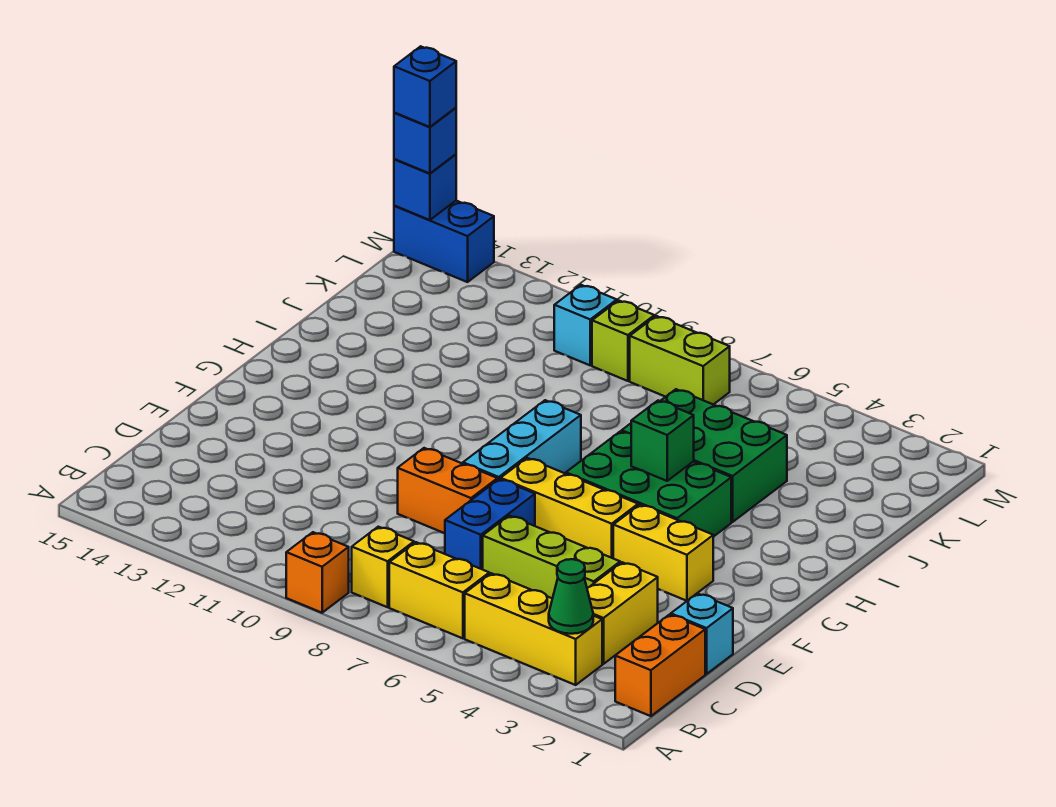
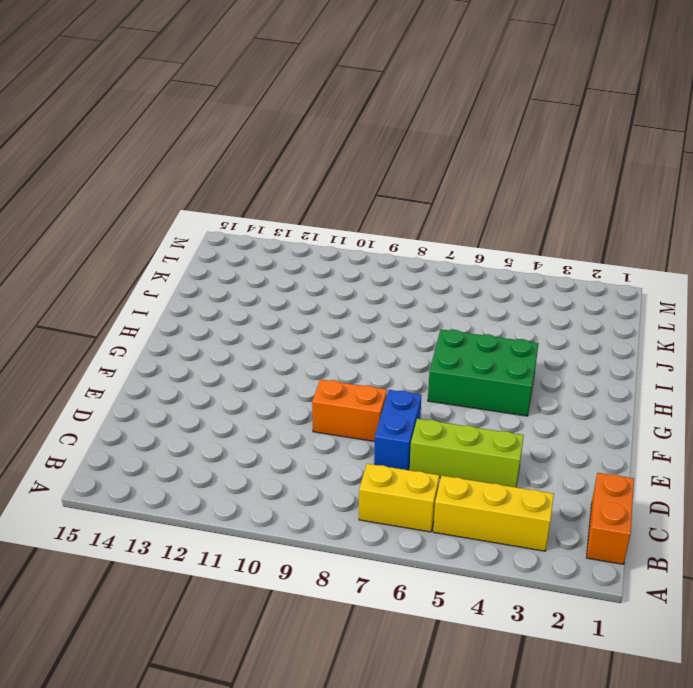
none -> orange brick A9 level 1
none -> yellow brick B8 level 1
none -> yellow brick C3:D3 level 1

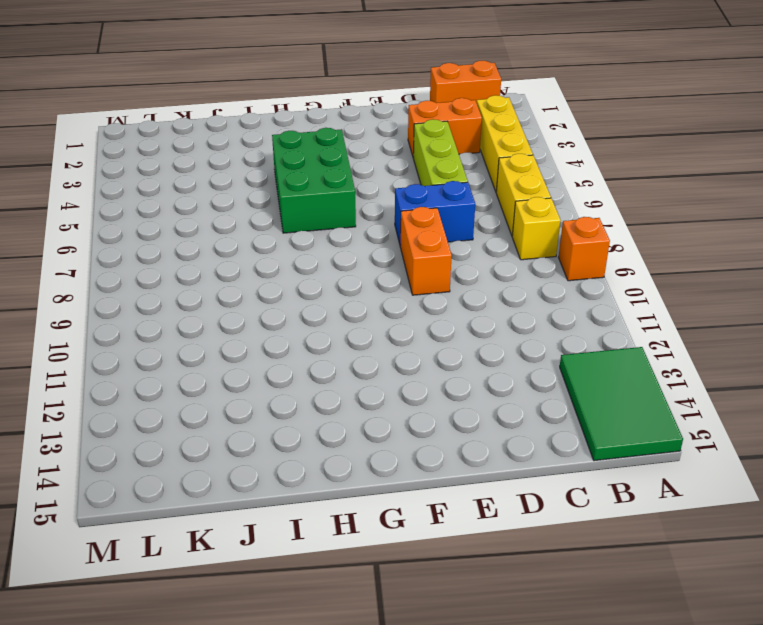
green tile A13:B15 level 1 -> none
orange brick C3:D3 level 1 -> yellow brick C3:D3 level 1
none -> cyan brick D1 level 1
none -> yellow brick F3:F4 level 1
none -> yellow brick F5:F7 level 1

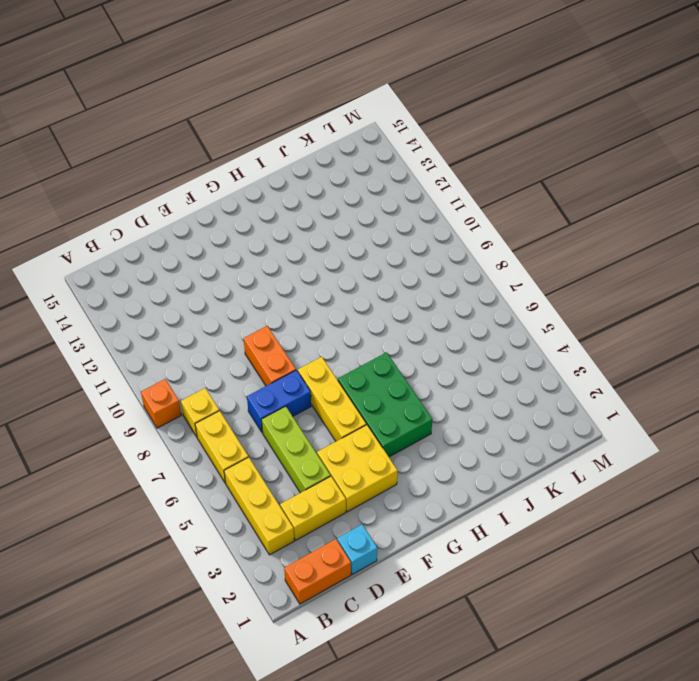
yellow brick E3:F4 level 1 -> yellow brick F3:F4 level 1
none -> cyan brick F8:H8 level 1
none -> green brick I4:J6 level 1
none -> lime brick L7:L8 level 1

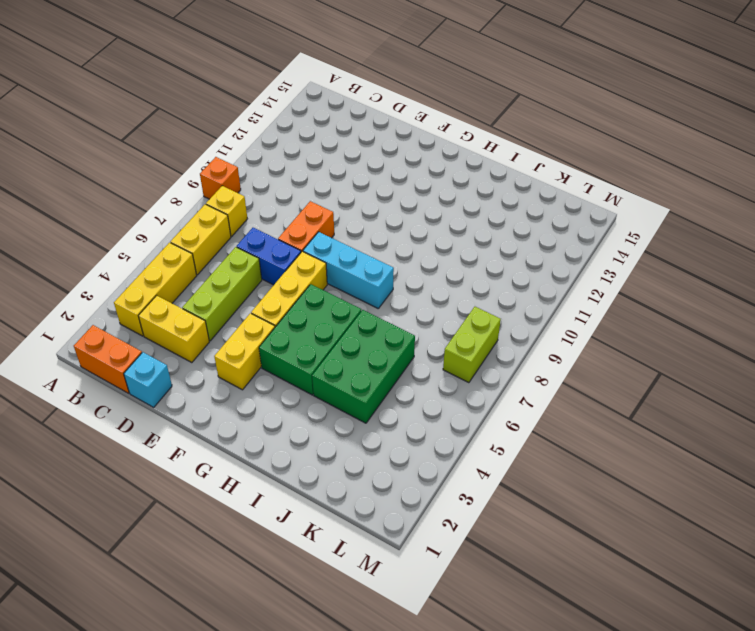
none -> lime brick L9 level 1
none -> cyan brick L10 level 1
none -> blue brick M14:M15 level 1

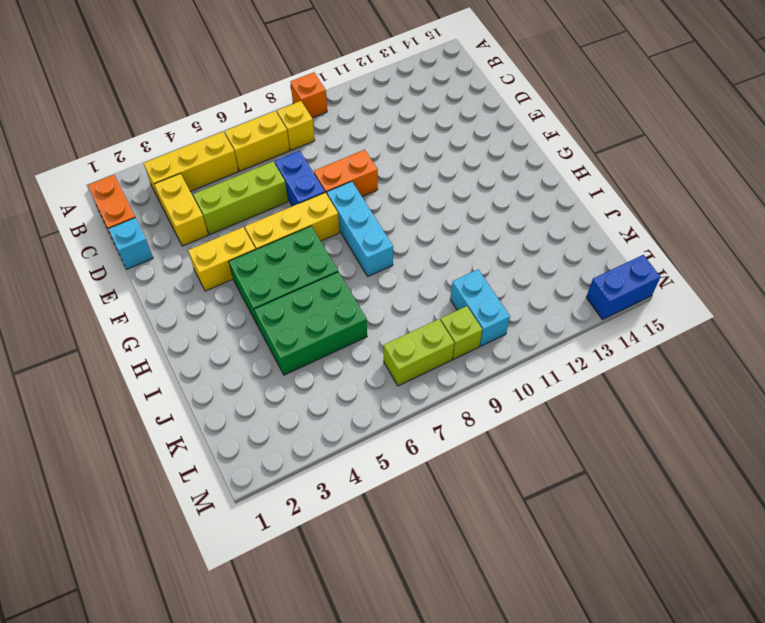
cyan brick K10:L10 level 1 -> cyan brick L10 level 1
none -> green cone B3 level 2
none -> green brick H5 level 2
none -> blue brick M15 level 2

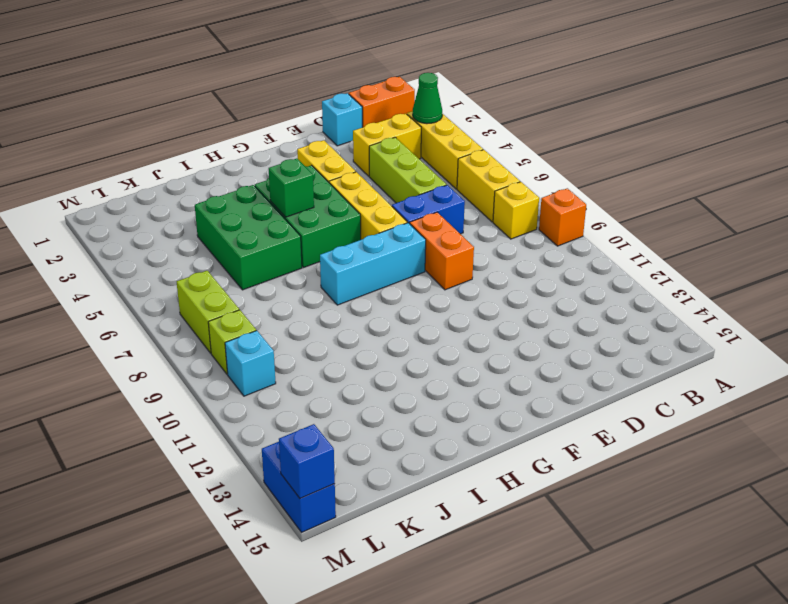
none -> blue brick M15 level 3
none -> blue brick M15 level 4

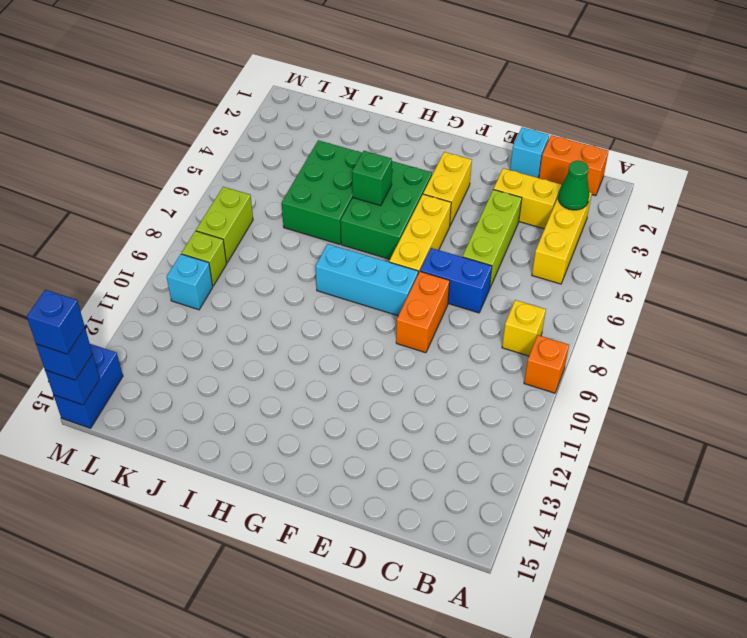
none -> yellow brick B6:B7 level 1

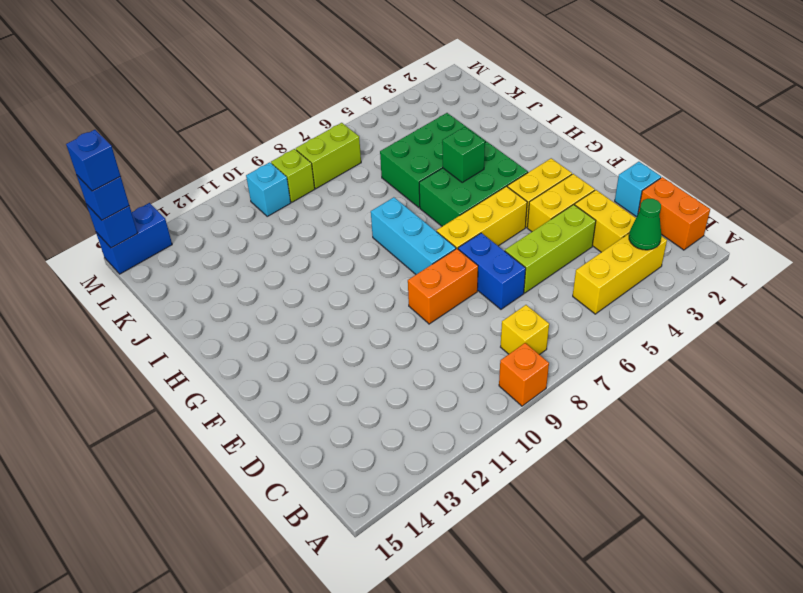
yellow brick E3:E4 level 1 -> yellow brick B6:B7 level 1

